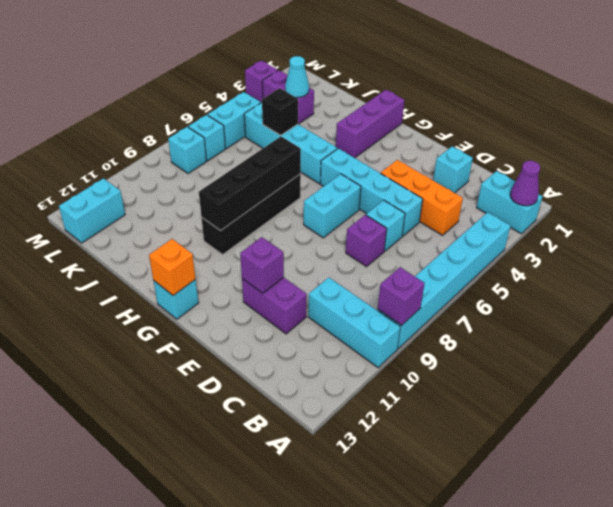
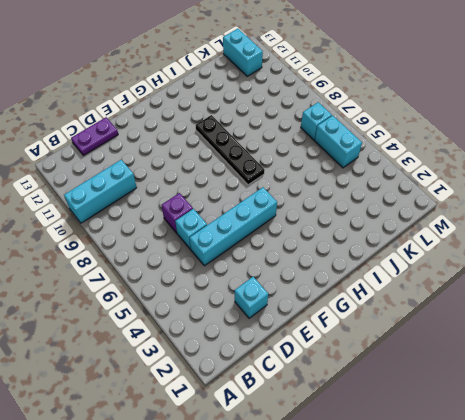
purple plate C13:D13 level 1 -> none
black plate H7:H10 level 1 -> black brick H7:H10 level 1
none -> cyan brick A2:B2 level 1
none -> cyan brick A4:A9 level 1
none -> orange brick C4:E4 level 1

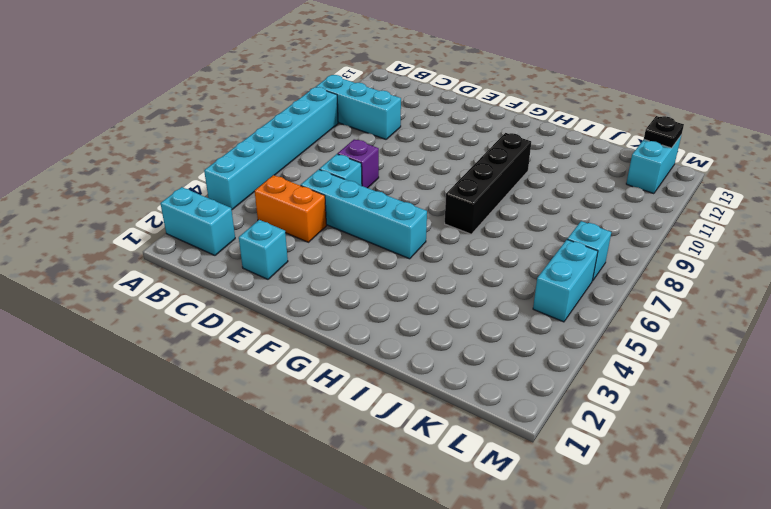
orange brick C4:D4 level 1 -> orange brick C4:E4 level 1
black plate L13 level 2 -> none
none -> purple brick D11:E11 level 1
none -> cyan brick F6:F7 level 1
none -> cyan brick G13 level 1

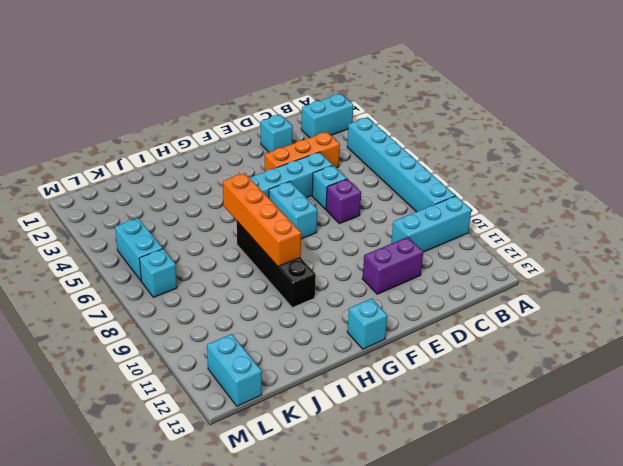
orange brick H6:H9 level 2 -> black brick H7:H10 level 2
none -> purple brick H1:H3 level 1
none -> cyan brick H5:K5 level 1
none -> purple brick K3:L3 level 1

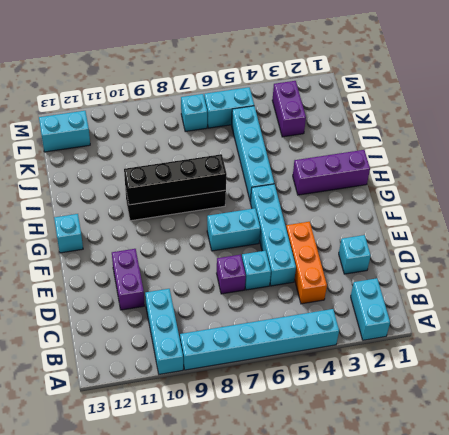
none -> cyan brick L8 level 1
none -> purple brick M3 level 1
none -> purple cone A2 level 2

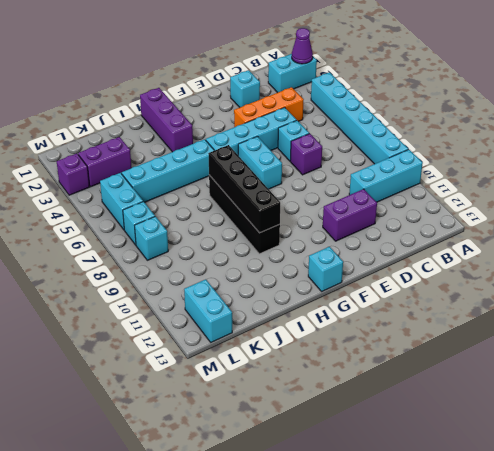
none -> purple brick A9 level 2
none -> purple brick E11 level 2
none -> orange brick G13 level 2

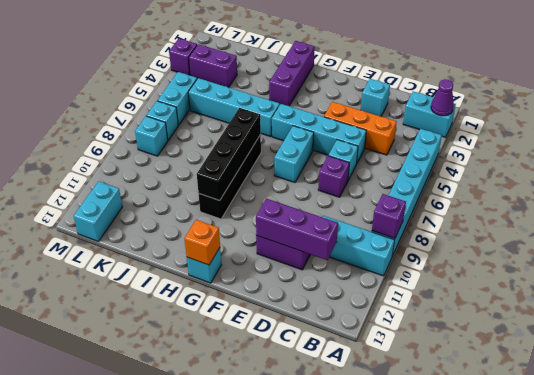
purple brick C11:E11 level 2 -> purple brick E11 level 2
none -> black brick J5 level 2
none -> cyan cone K3 level 2

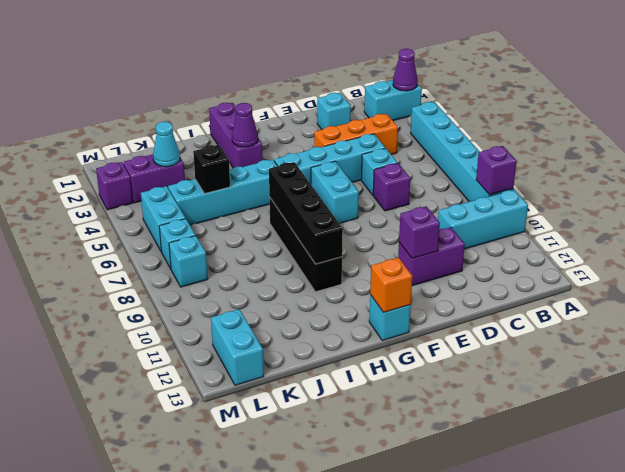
purple cone H3 level 2 -> none

